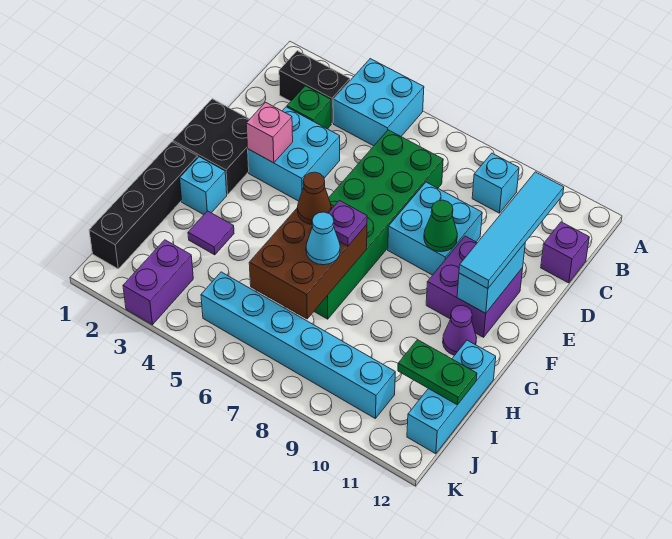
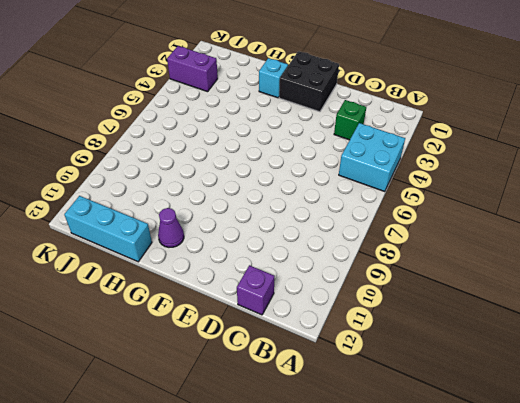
none -> black brick B2:B3 level 1
none -> cyan brick B9 level 1
none -> green brick C6:H7 level 1

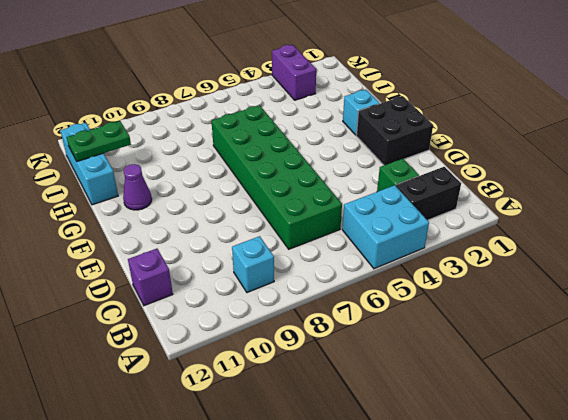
none -> cyan brick D3:E4 level 1
none -> cyan brick D8:E9 level 1
none -> purple brick E10:F11 level 1

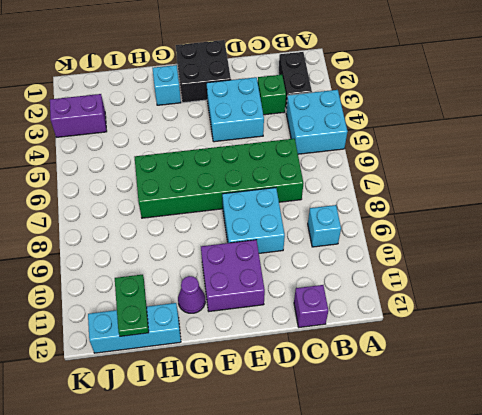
none -> black brick G1:J1 level 1
none -> purple tile H3 level 1
none -> cyan brick J5:J10 level 1

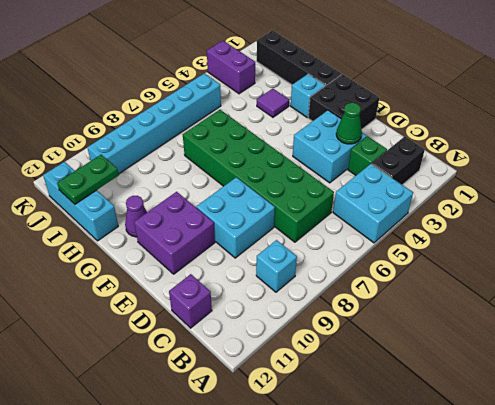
green cone D3 level 2 -> green cone E9 level 2
none -> pink brick E3 level 2
none -> cyan brick E11:F11 level 2
none -> brown brick G6:I7 level 2

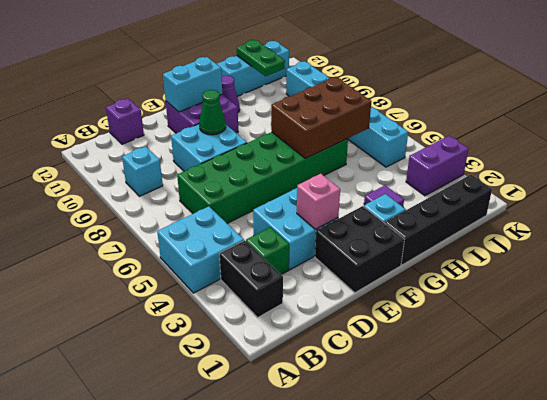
none -> cyan tile C11:F11 level 3
none -> brown cone G6 level 3
none -> purple plate G7 level 3

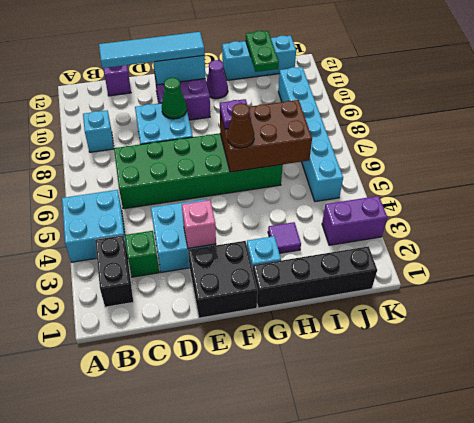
none -> cyan cone H7 level 3

